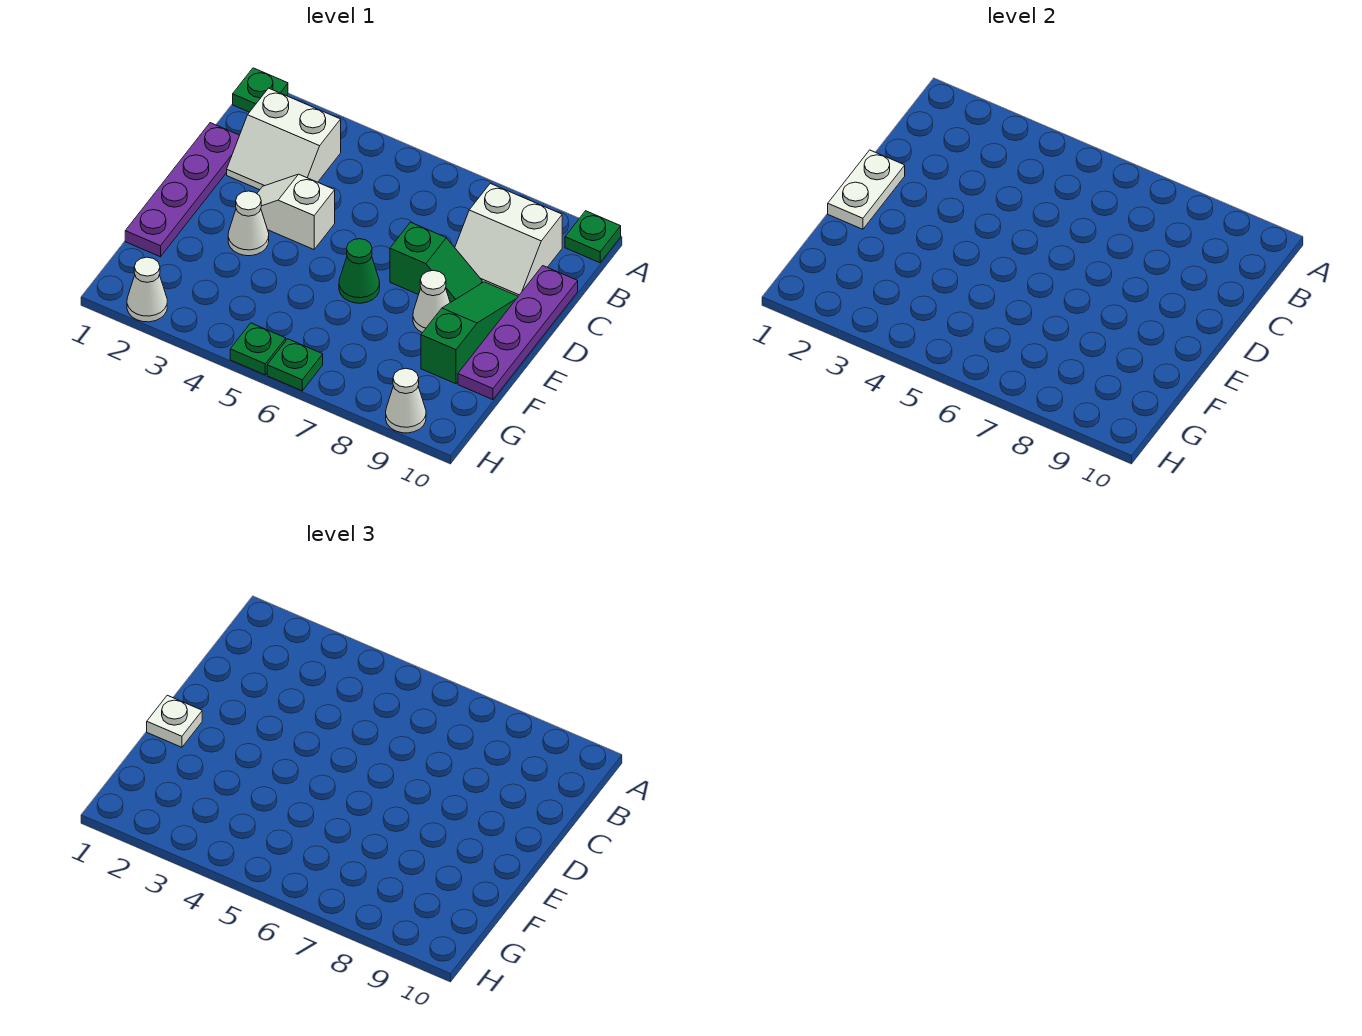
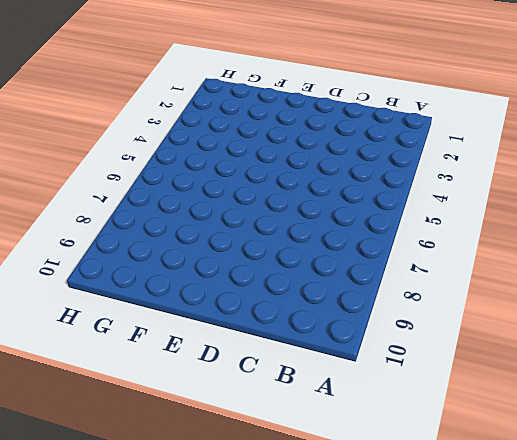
none -> green plate A1 level 1
none -> green plate A10 level 1
none -> white slope B2:C3 level 1 top B

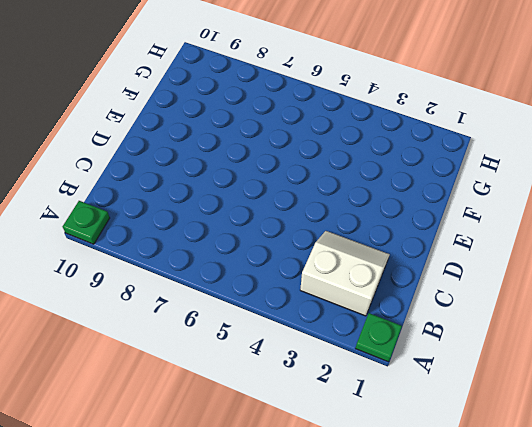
none -> white slope B8:C9 level 1 top B
none -> purple plate C1:F1 level 1
none -> purple plate C10:F10 level 1

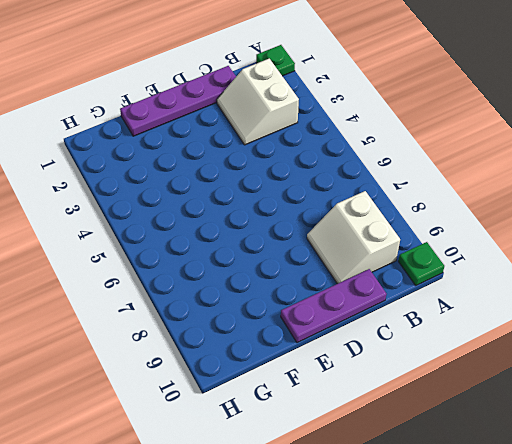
purple plate C10:E10 level 1 -> purple plate C10:F10 level 1
none -> white slope D3:D4 level 1 top 4
none -> green slope D7:D8 level 1 top 7
none -> green slope D9:F9 level 1 top F

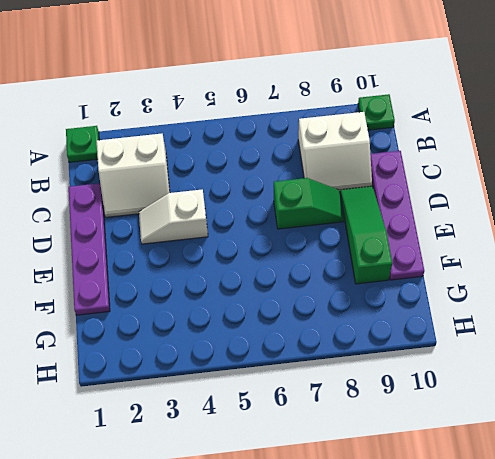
none -> white cone E3 level 1
none -> green cone E6 level 1
none -> white cone E8 level 1

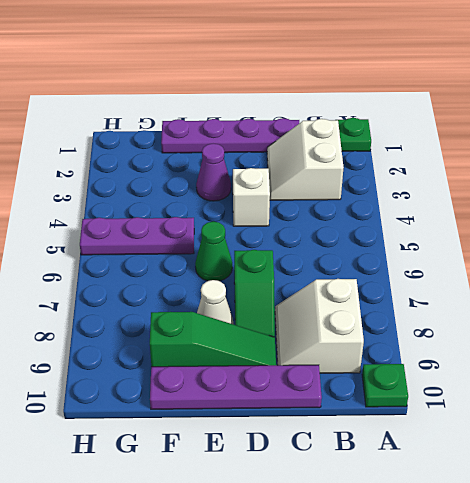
purple cone E3 level 1 -> white cone E3 level 1
purple plate F5:H5 level 1 -> green plate H5 level 1
none -> white cone H2 level 1
none -> green plate H6 level 1
none -> white cone H9 level 1

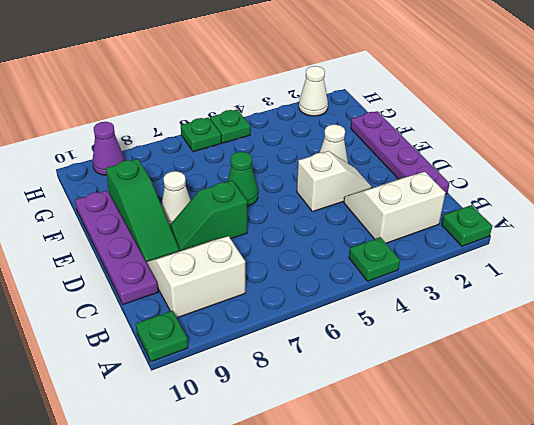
green plate A4 level 1 -> none
purple cone H9 level 1 -> white cone H9 level 1
none -> white plate D1:E1 level 2
none -> white plate E1 level 3

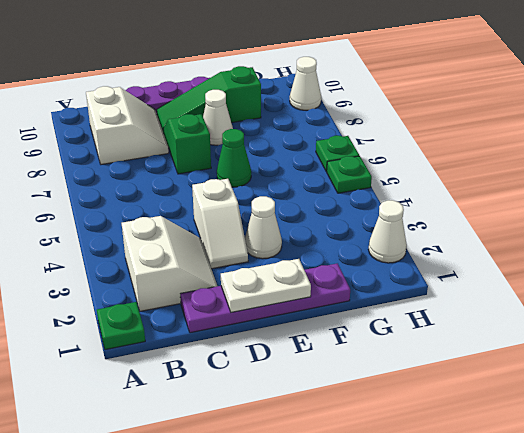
none -> green plate A10 level 1
none -> white plate E1 level 3

